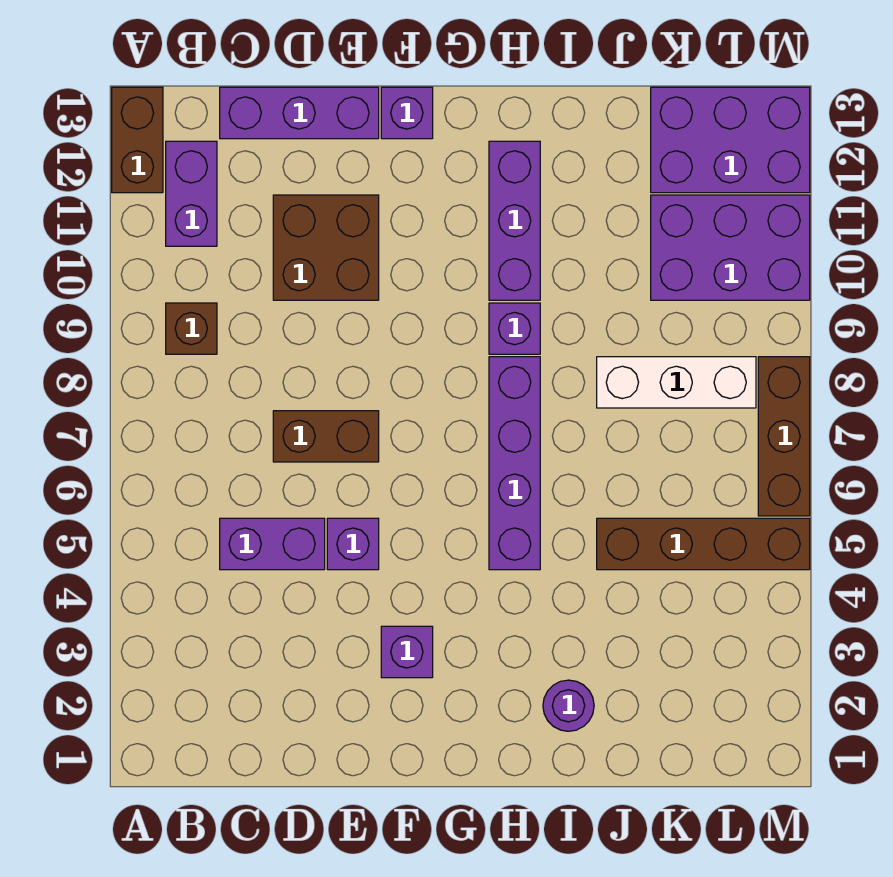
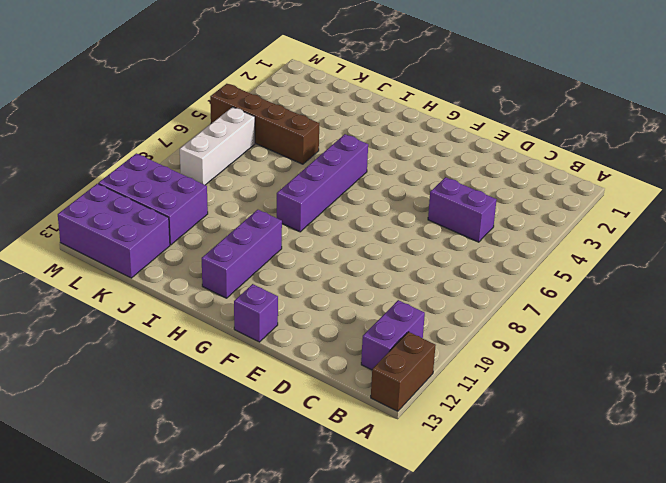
white brick L6:L8 level 1 -> white brick J8:L8 level 1
none -> brown brick B9 level 1
none -> purple brick C13:E13 level 1
none -> brown brick D7:E7 level 1

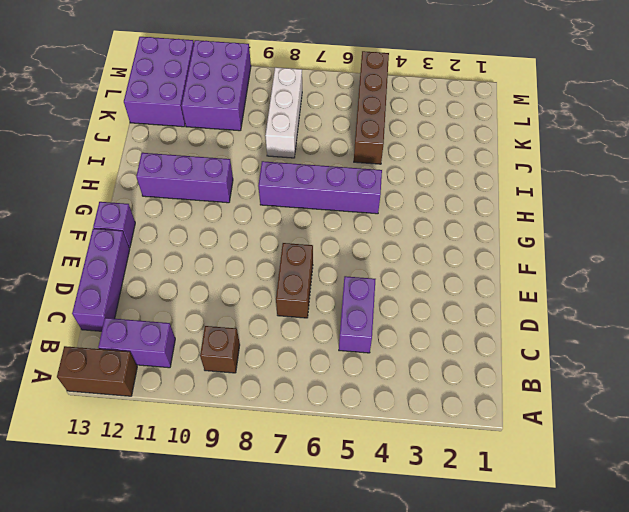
none -> brown brick D10:E11 level 1
none -> purple brick E5 level 1
none -> purple brick F3 level 1

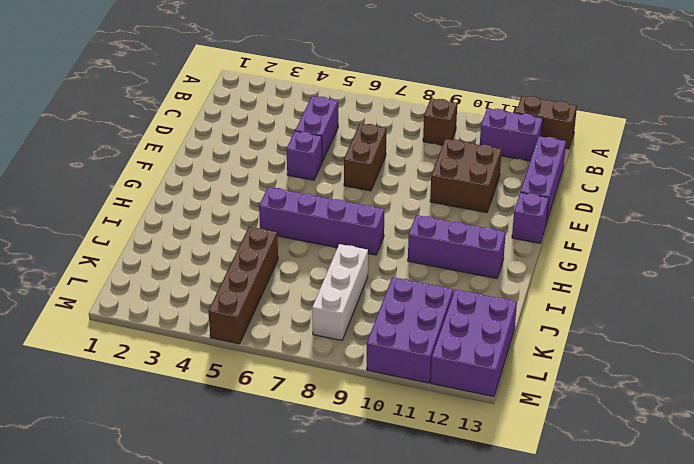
none -> purple brick F3 level 1
none -> purple brick H9 level 1
none -> purple round brick I2 level 1

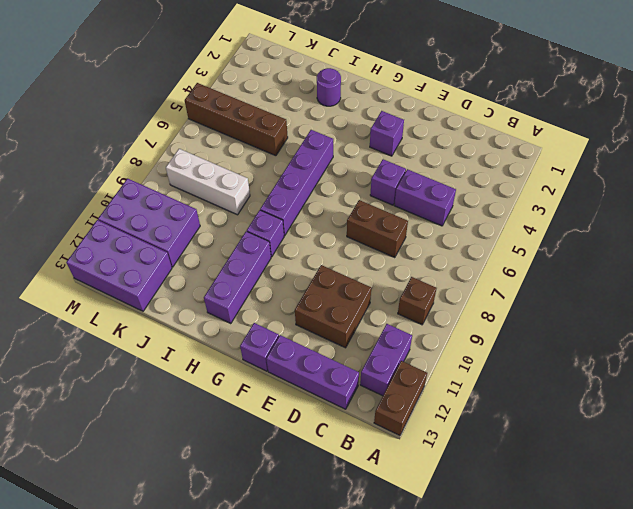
none -> brown brick M6:M8 level 1

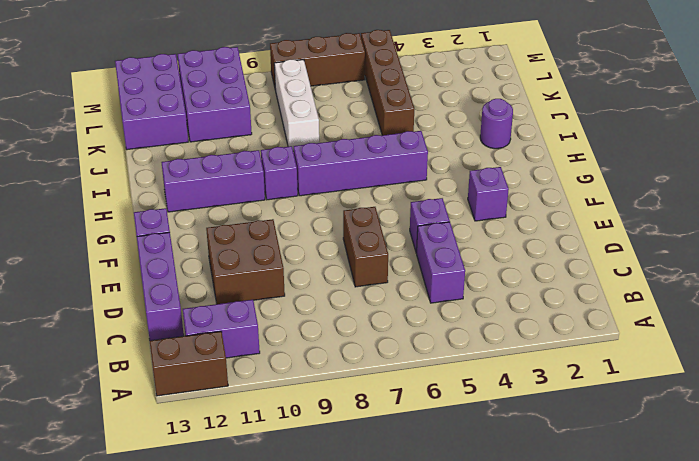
none -> brown brick B9 level 1

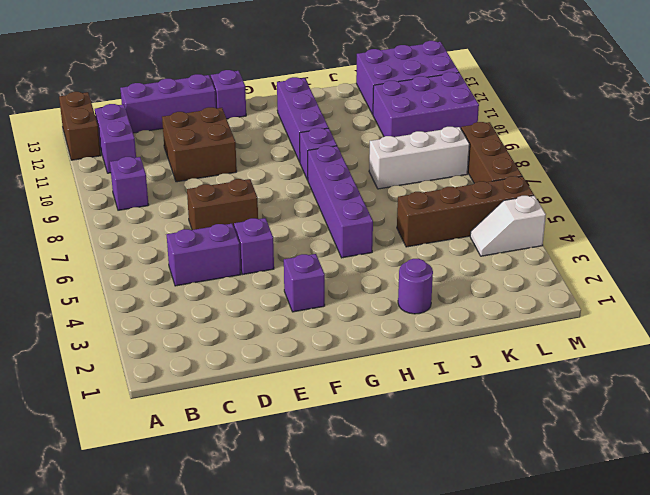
purple brick B9 level 1 -> brown brick B9 level 1
white slope L4:M4 level 1 top M -> none

